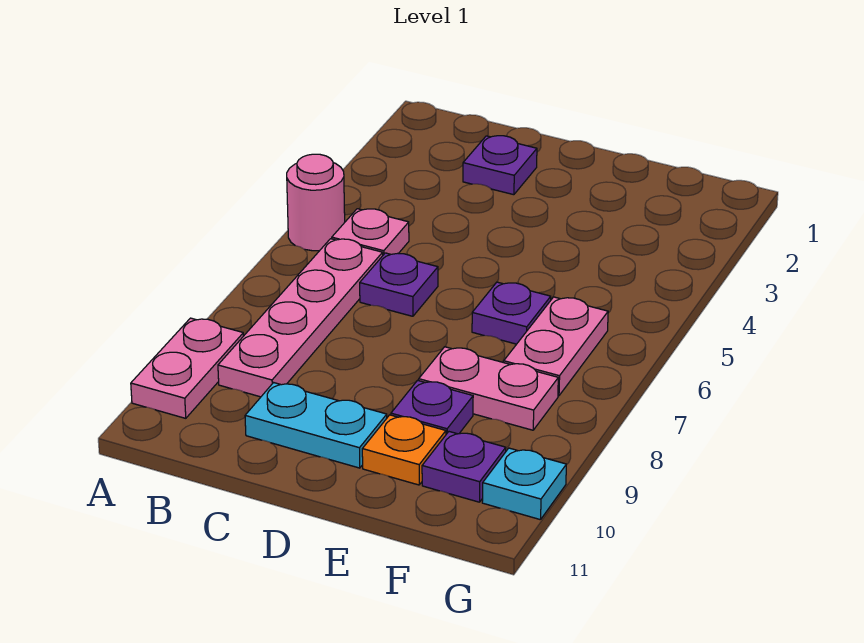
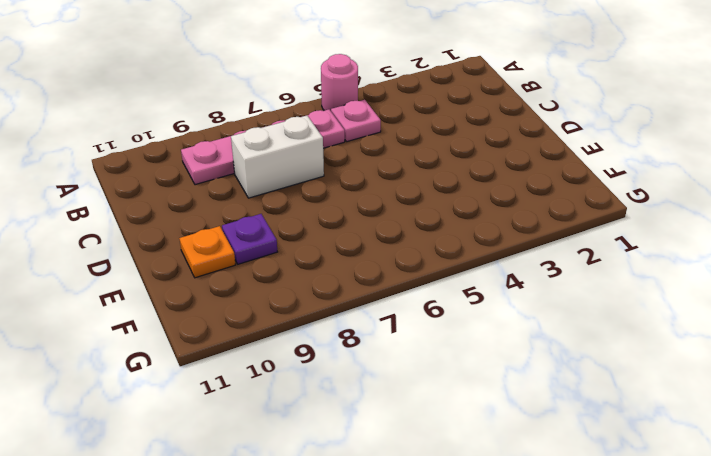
white brick C7:C8 level 1 -> none
none -> pink plate A9:A10 level 1
none -> purple plate C2 level 1
none -> purple plate C6 level 1

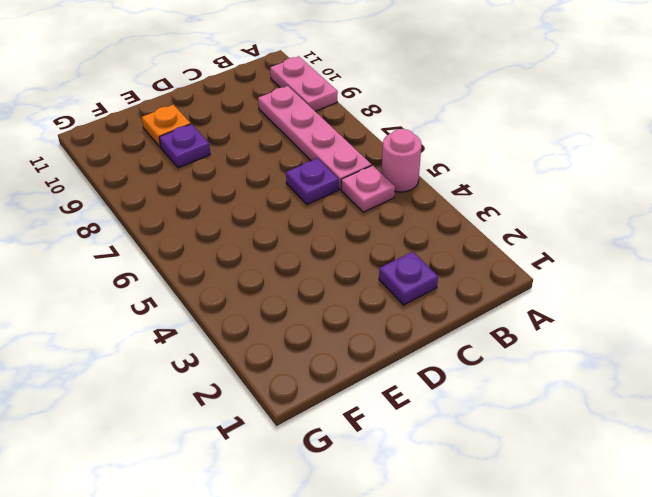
none -> cyan plate C10:D10 level 1
none -> purple plate E6 level 1
none -> pink plate E8:F8 level 1

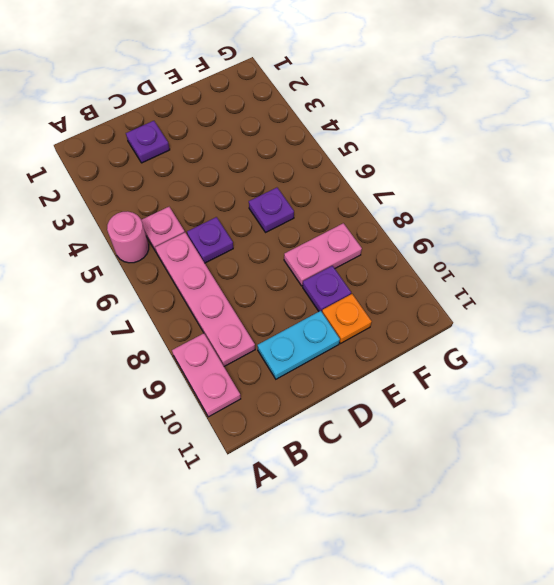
none -> pink plate F6:F7 level 1
none -> purple plate F10 level 1
none -> cyan plate G10 level 1

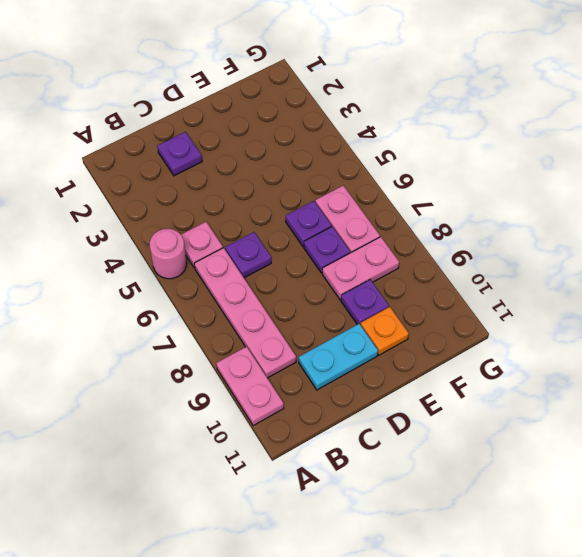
purple plate E7 level 1 -> purple plate F10 level 1
none -> cyan plate G10 level 1

